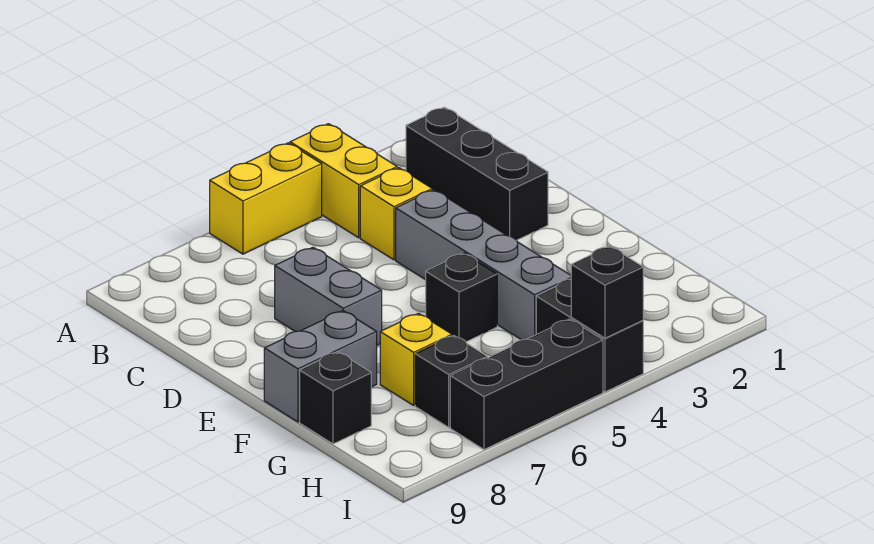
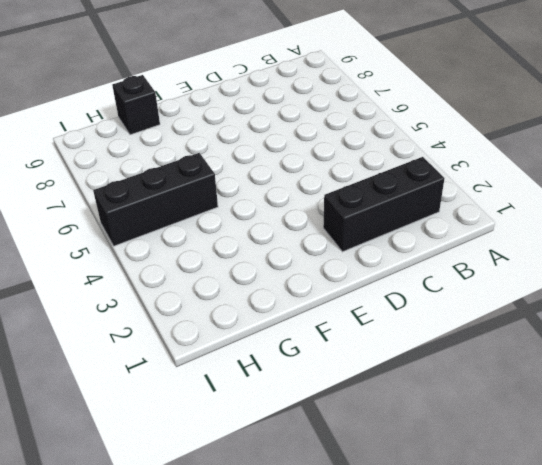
black brick G5:I5 level 1 -> black brick I5:I7 level 1
none -> yellow brick A4:B4 level 1
none -> yellow brick A5:A6 level 1
none -> yellow brick C4 level 1

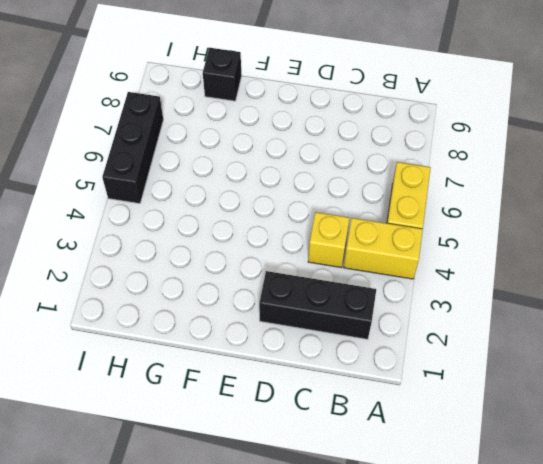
none -> grey brick D4:G4 level 1
none -> grey brick D7:E7 level 1
none -> black brick F5 level 1

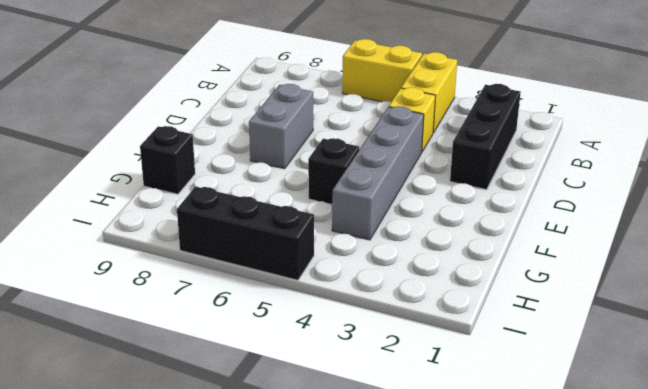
none -> grey brick F8:F9 level 1
none -> yellow brick G7 level 1
none -> black brick H4:I4 level 1

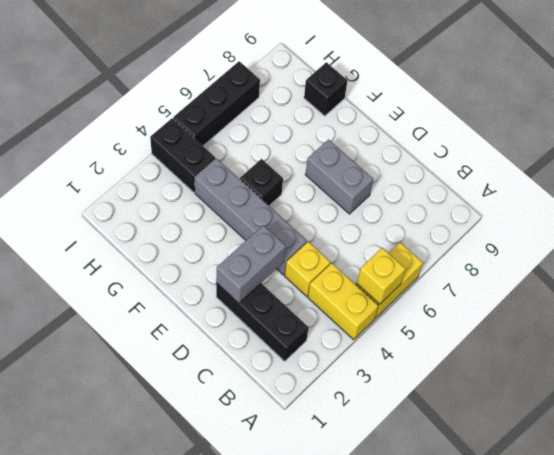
yellow brick A5 level 2 -> yellow brick G7 level 1
grey brick D2:D3 level 2 -> grey brick F8:F9 level 1
none -> black brick H7 level 1
none -> black brick I4 level 2

